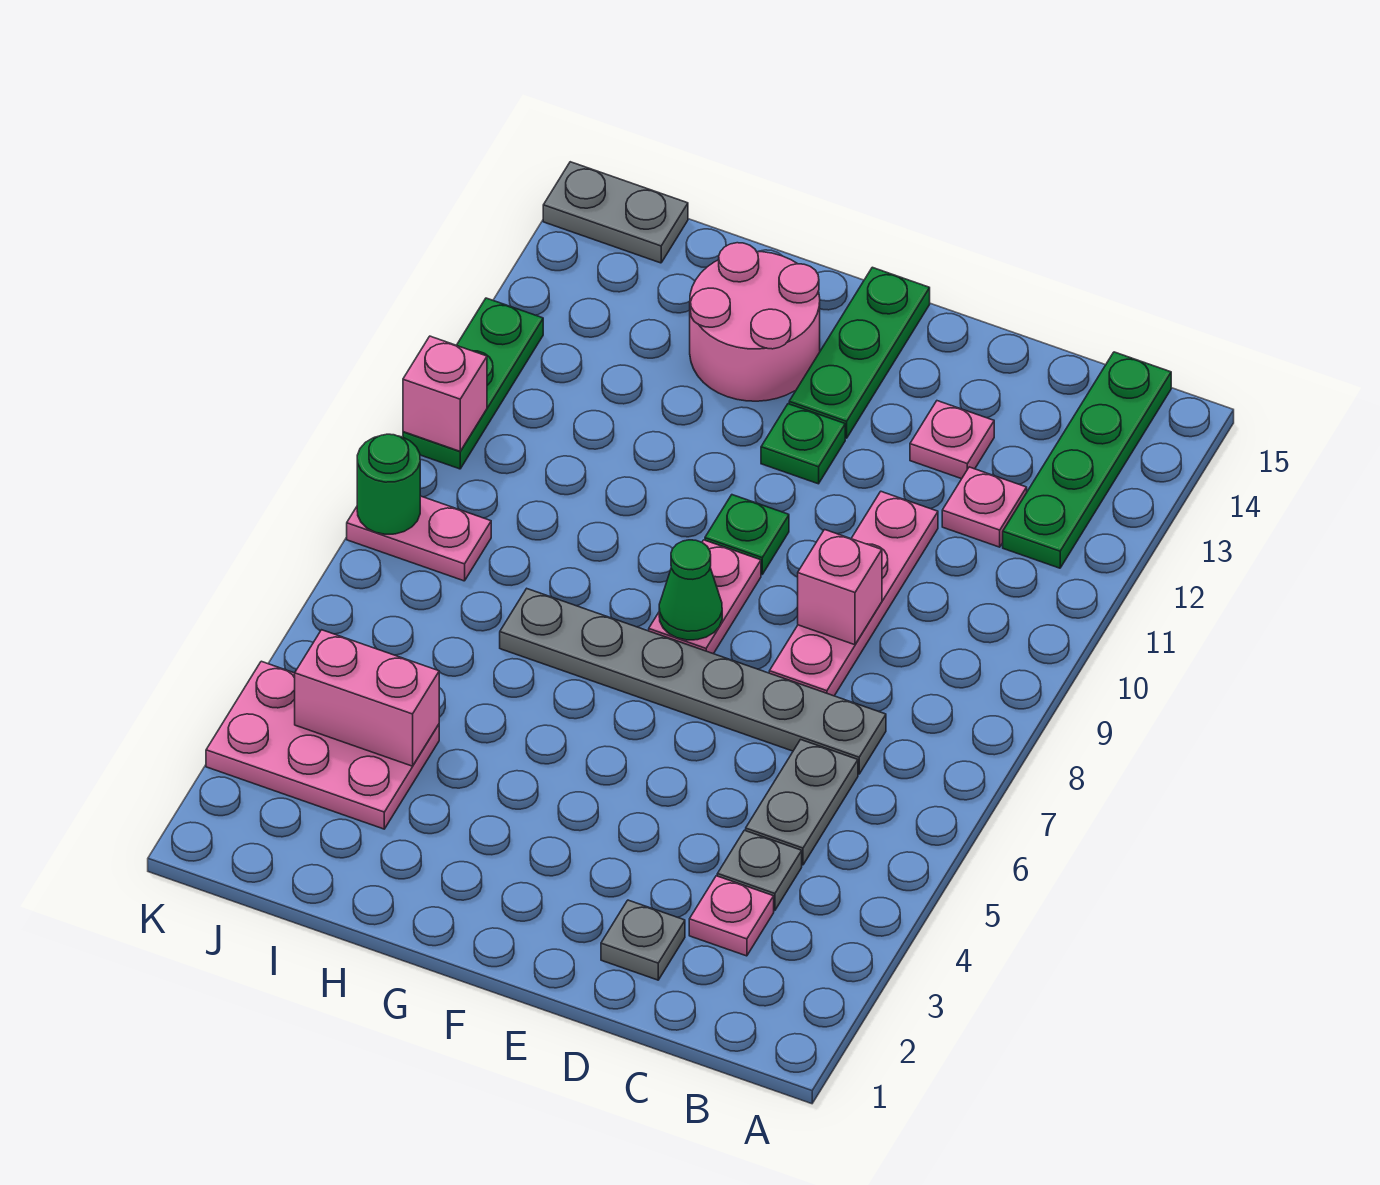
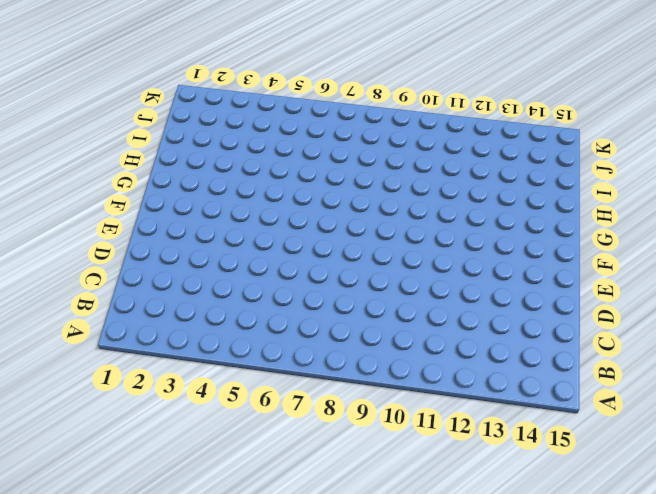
none -> green plate B12:B15 level 1
none -> pink plate C3 level 1
none -> grey plate C4 level 1

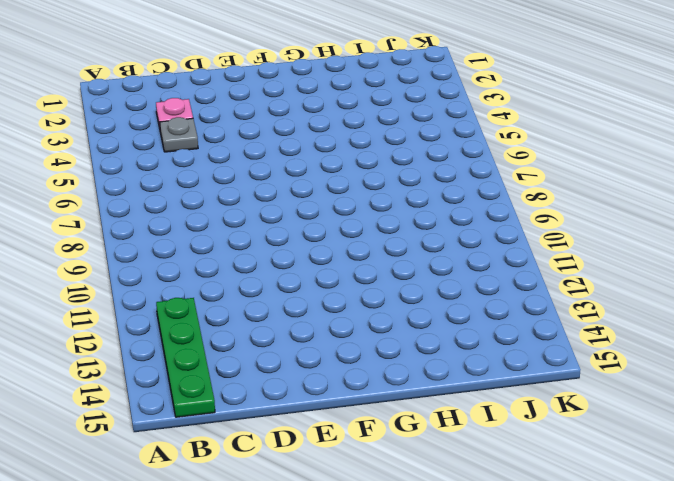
none -> grey plate C5:C6 level 1
none -> grey plate C7:H7 level 1
none -> pink plate C12 level 1

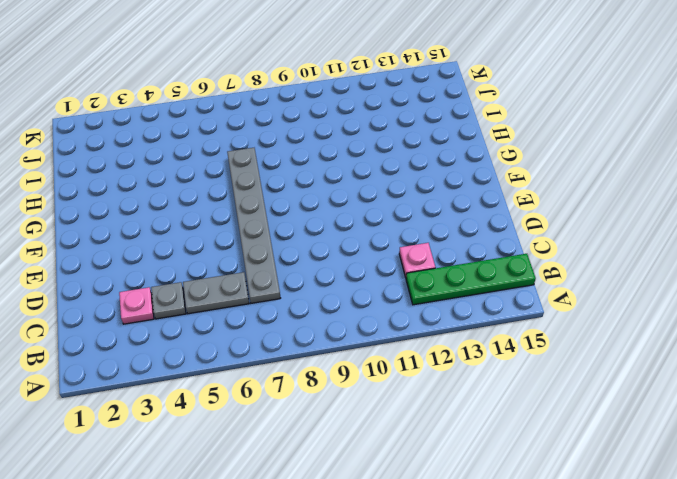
none -> grey plate D2 level 1
none -> pink plate D8:D11 level 1
none -> pink plate D13 level 1

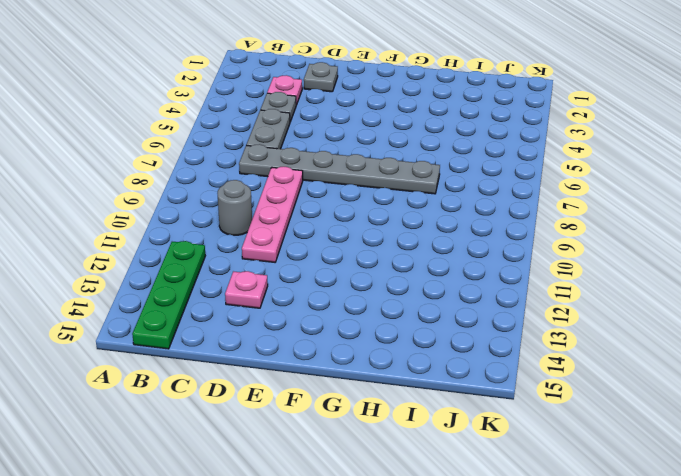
grey round brick C10 level 1 -> none
none -> pink plate C12 level 1
none -> pink plate F8:F9 level 1
none -> green plate F10 level 1

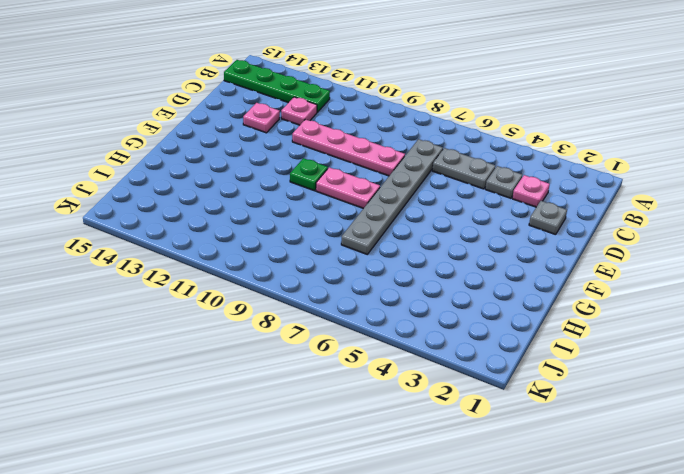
none -> green plate F12 level 1
none -> green plate F13:F15 level 1
none -> pink round brick G13:H14 level 1

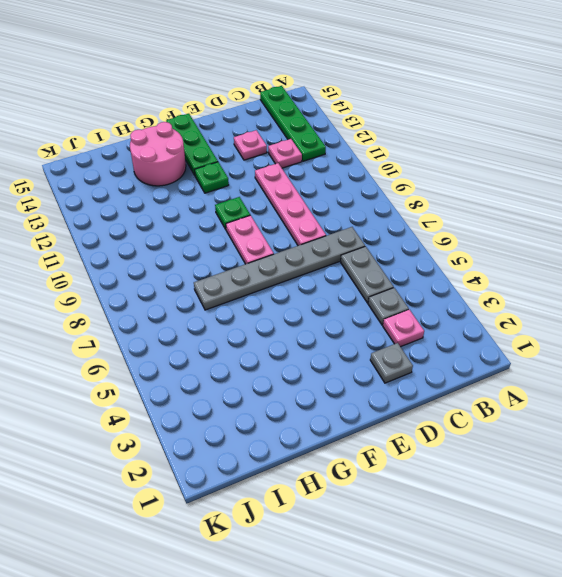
none -> pink plate I3:K4 level 1
none -> pink plate J8:K8 level 1
none -> grey plate J15:K15 level 1

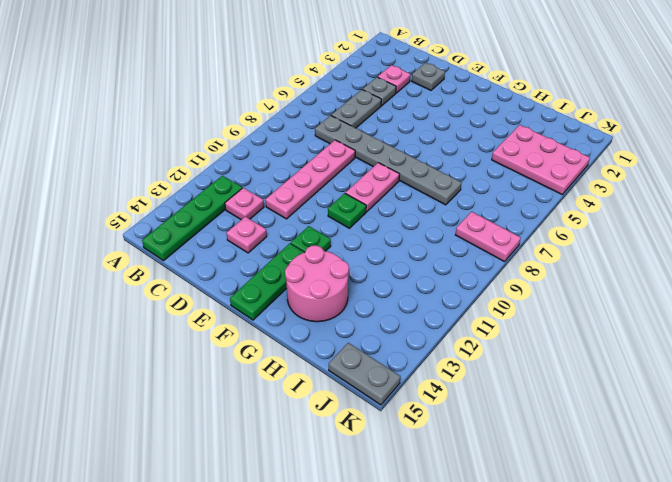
none -> green plate K10:K12 level 1
none -> pink brick D9 level 2
none -> green cone F8 level 2

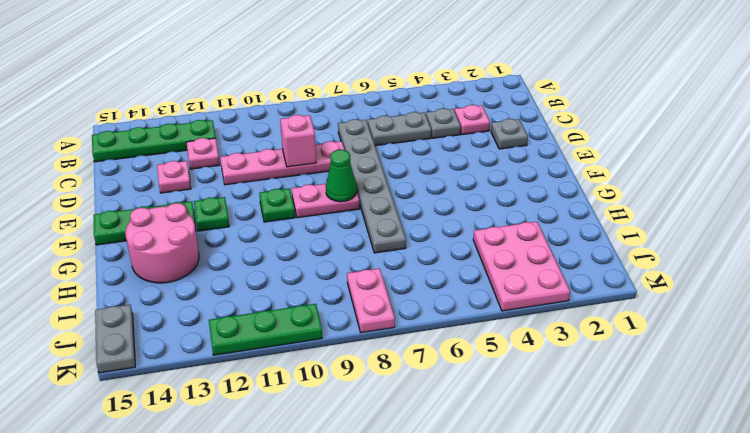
none -> pink brick I4:J4 level 2
none -> green round brick K8 level 2
none -> pink brick K10 level 2

